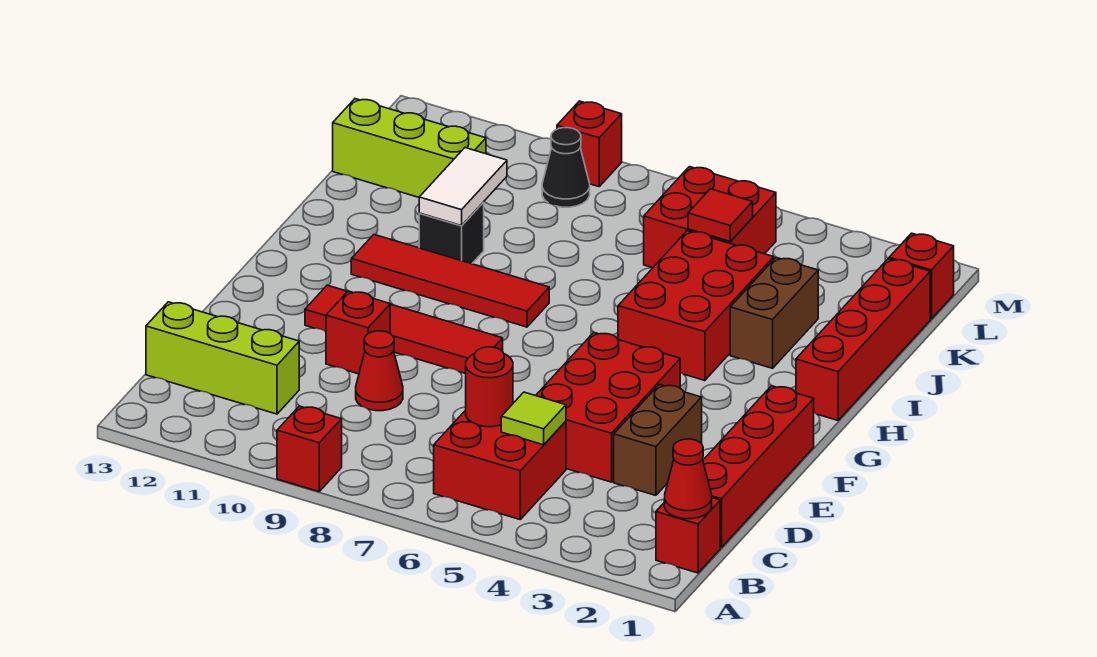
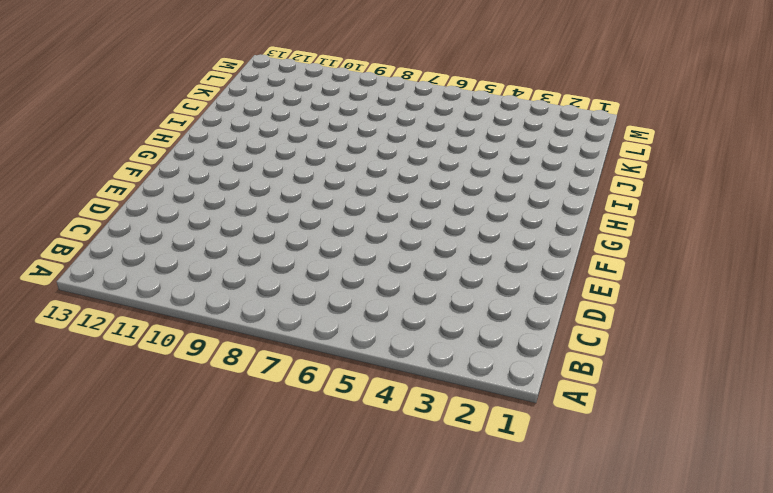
none -> red brick A9 level 1
none -> red brick B1 level 1
none -> red brick B5:C6 level 1

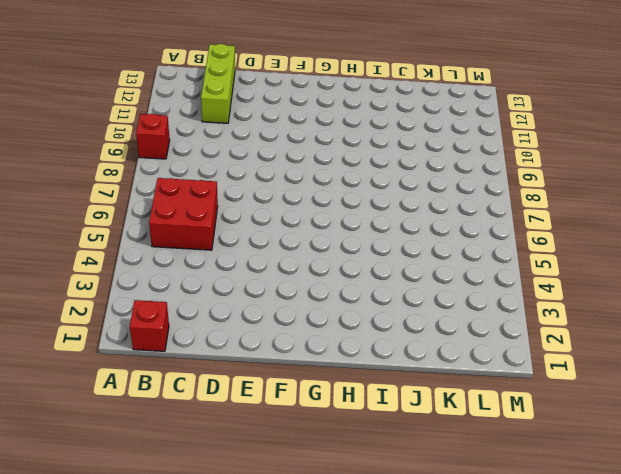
none -> red brick C1:F1 level 1
none -> brown brick D3:E3 level 1
none -> red brick D4:F5 level 1

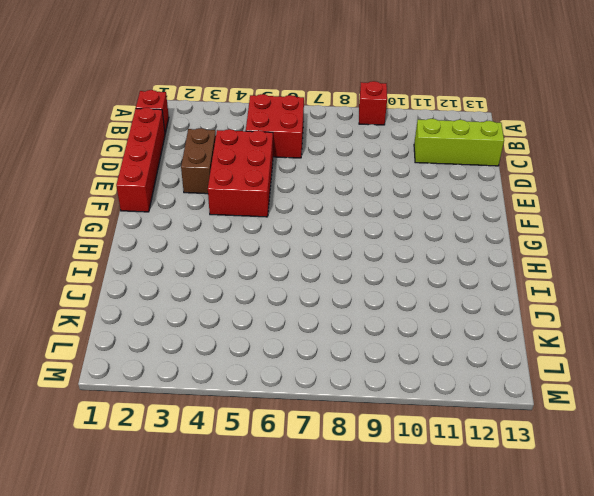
none -> red cone D9 level 1
none -> red brick E10 level 1
none -> red tile F8:F11 level 1

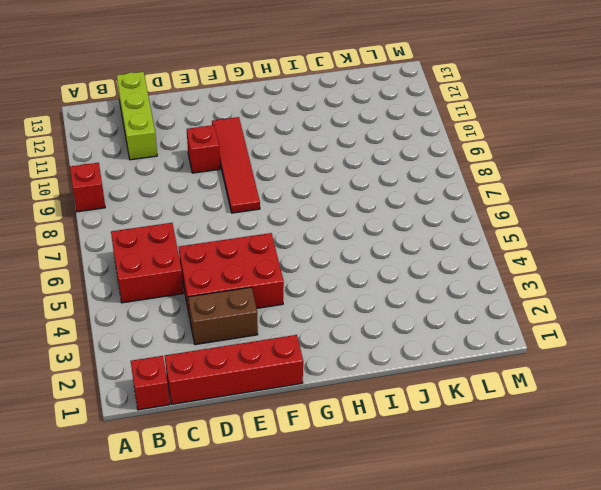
none -> red cone D9 level 1
none -> red brick H1:K1 level 1
none -> red brick H4:J5 level 1

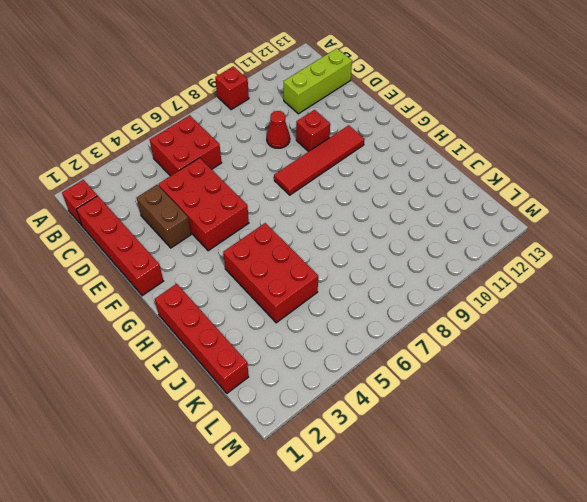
none -> red tile H8:H11 level 1
none -> brown brick I3:J3 level 1
none -> black brick I10 level 1

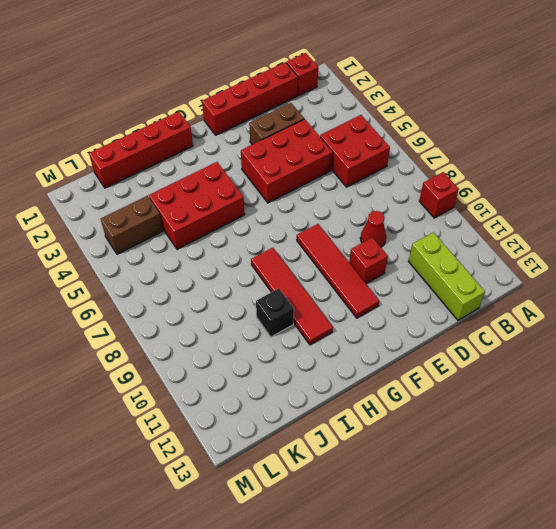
brown brick K4:L4 level 1 -> brown brick I3:J3 level 1
none -> red brick K5:L6 level 1
none -> lime brick K11:K13 level 1
none -> red brick L1 level 1

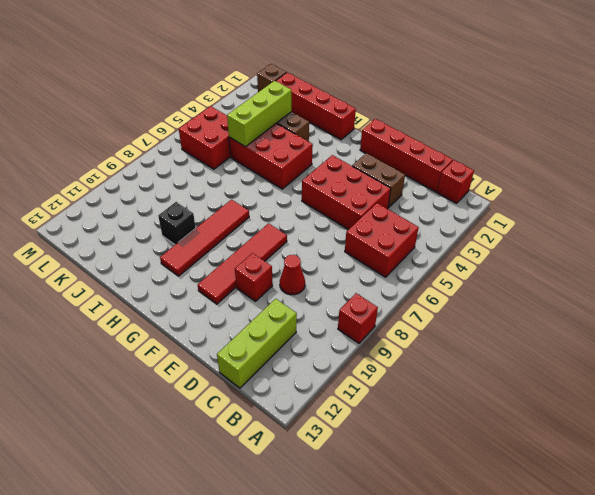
lime brick J3:J5 level 2 -> lime brick K11:K13 level 1
brown brick L1 level 1 -> red brick L1 level 1
none -> black cone L9 level 1
none -> red brick M9 level 1
none -> red cone B1 level 2

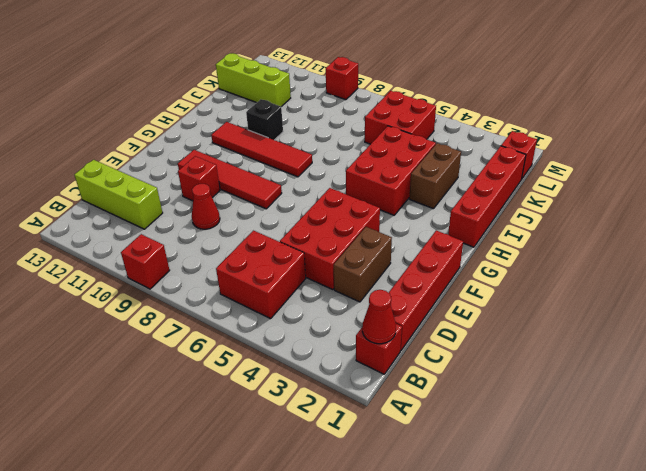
none -> black cone L9 level 1
none -> lime tile C5 level 2
none -> red round brick C6 level 2

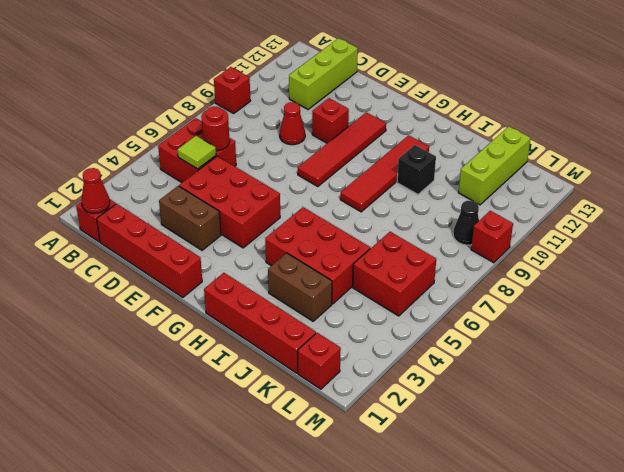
none -> white tile I10:J10 level 2
none -> red tile K5 level 2

